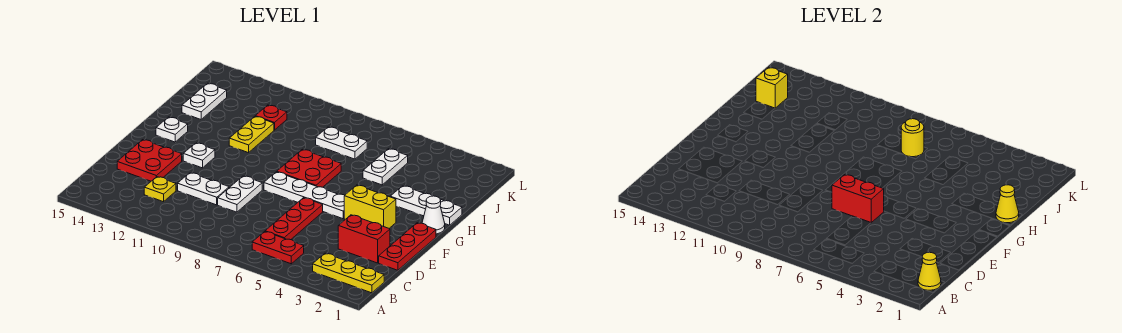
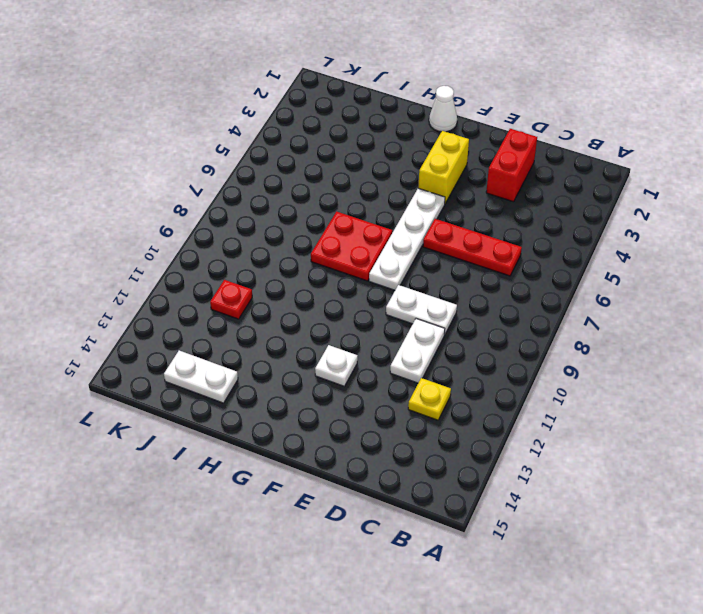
none -> yellow plate B1:B3 level 1
none -> red plate B5:B6 level 1
none -> red plate D1:F1 level 1

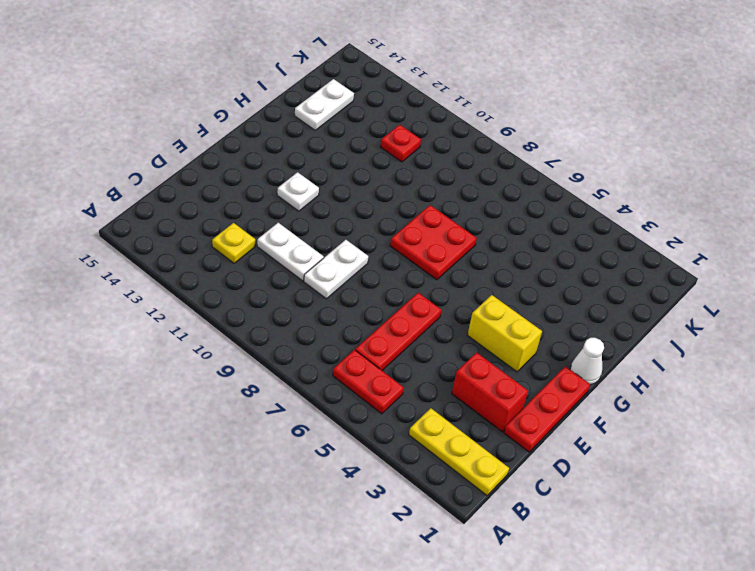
none -> red plate D13:E14 level 1
none -> white plate F5:F8 level 1
none -> white plate G14 level 1

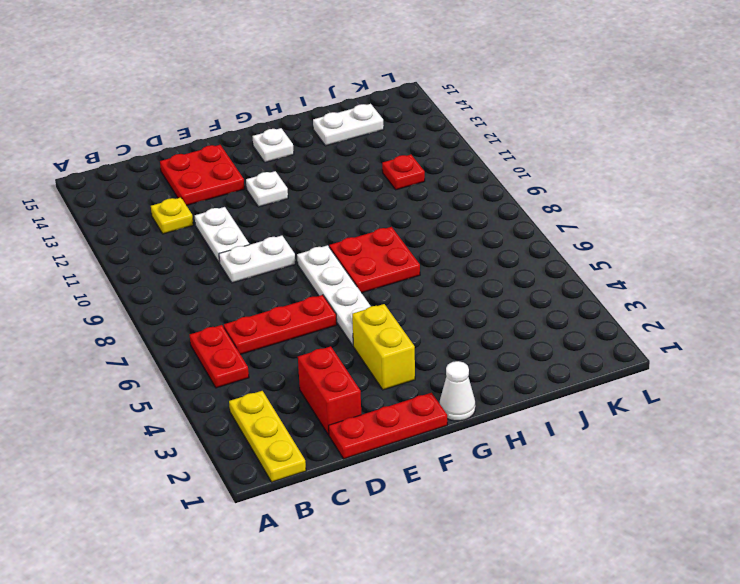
none -> white plate H1:H3 level 1
none -> yellow plate H11:I11 level 1
none -> white plate I5:J5 level 1

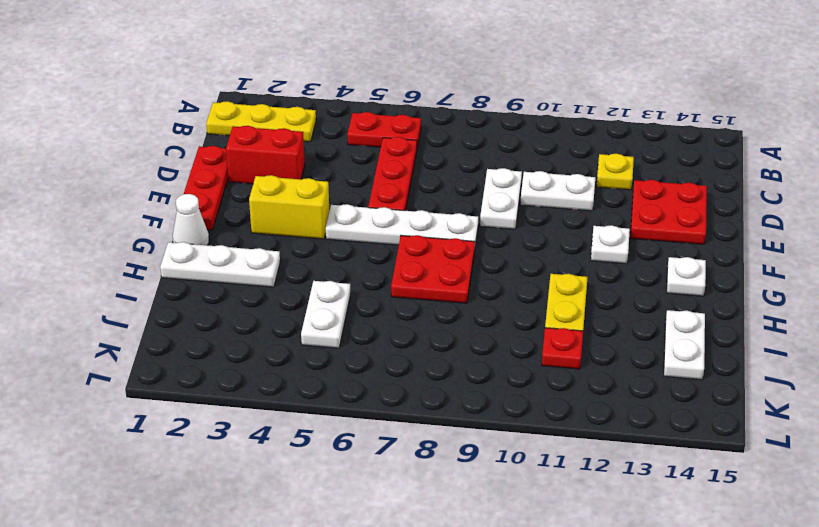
none -> white plate J7:J8 level 1
none -> yellow cone B1 level 2
none -> red brick E6:E7 level 2

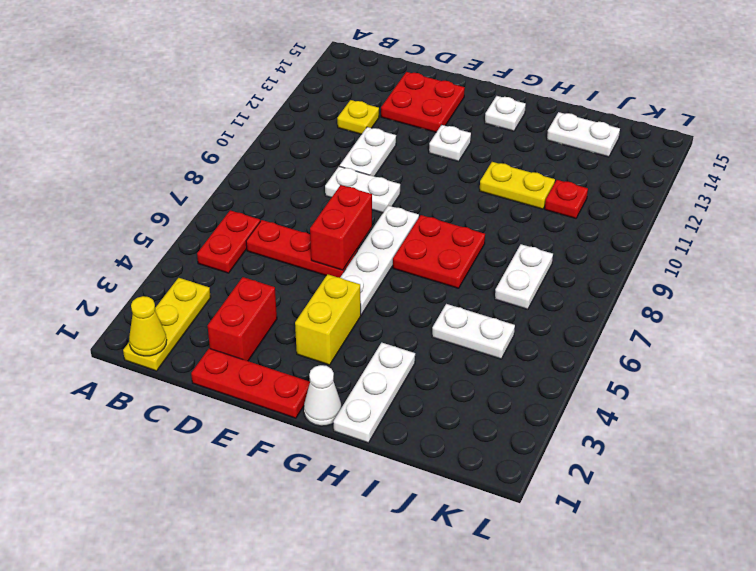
none -> yellow cone H1 level 2
none -> yellow round brick J7 level 2
none -> yellow brick J14 level 2

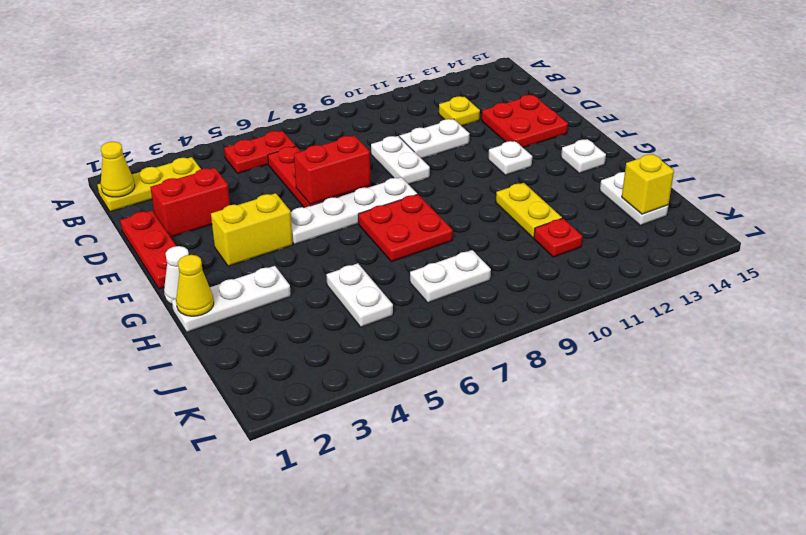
none -> yellow round brick J7 level 2

